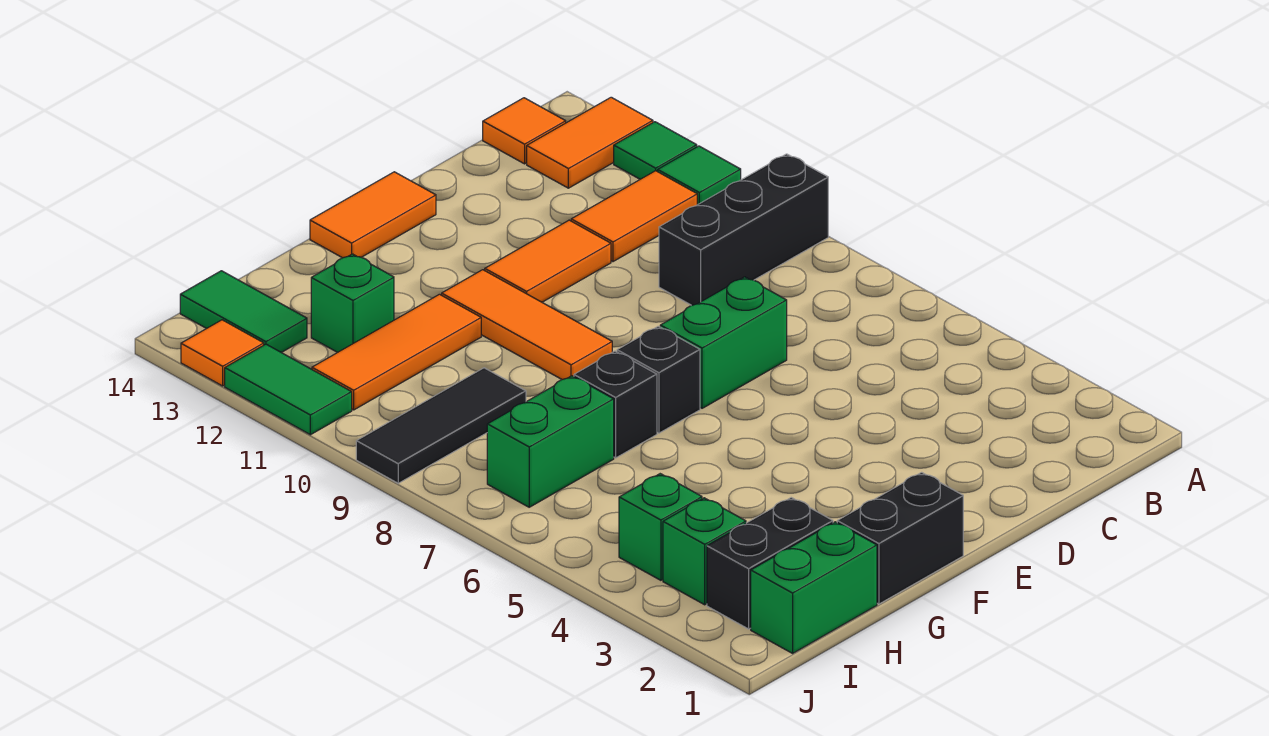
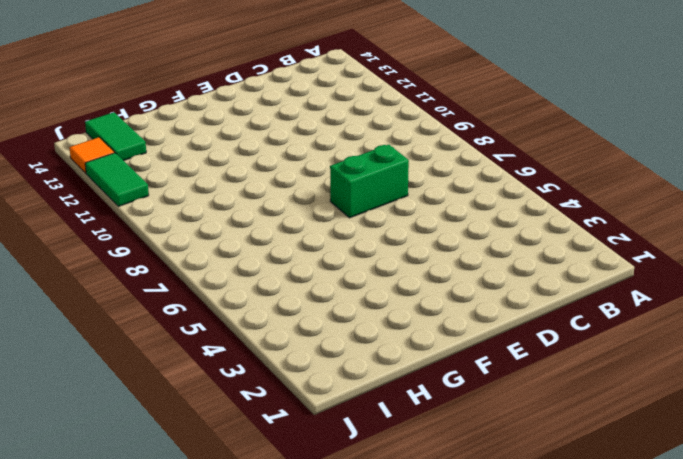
none -> black brick A9:C9 level 1
none -> green tile A11 level 1
none -> green tile A12 level 1

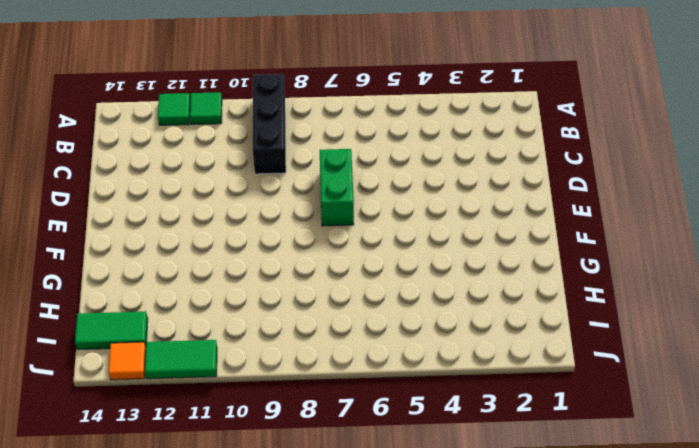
none -> orange tile A13:B13 level 1
none -> orange tile B11:C11 level 1
none -> orange tile B14 level 1

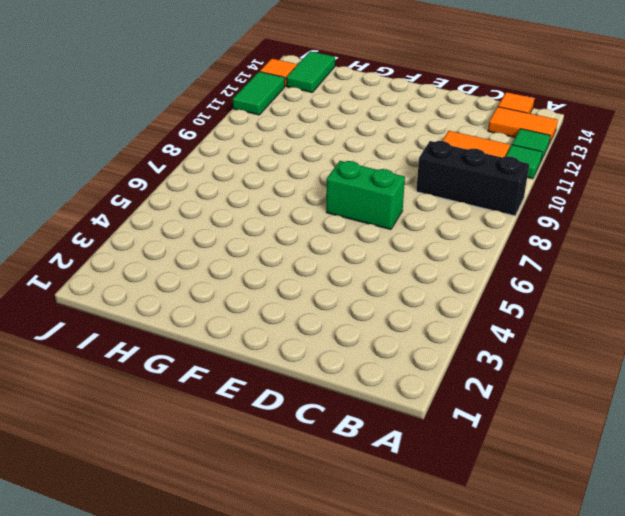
none -> orange tile D11:E11 level 1
none -> orange tile E14:F14 level 1
none -> black brick F1:G1 level 1

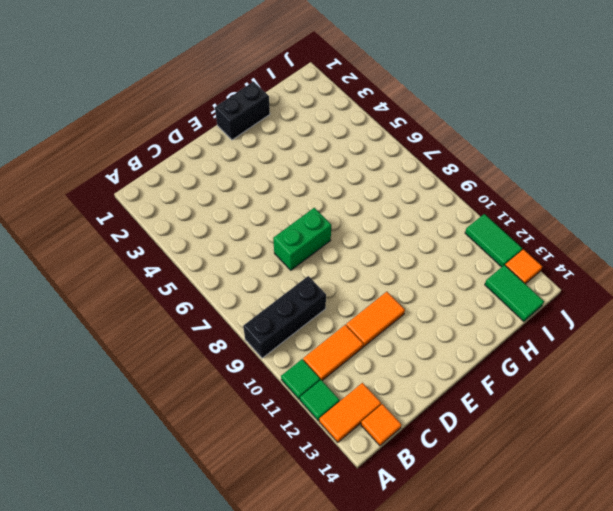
none -> orange tile E14:F14 level 1
none -> black brick F7 level 1
none -> orange tile F9:F11 level 1

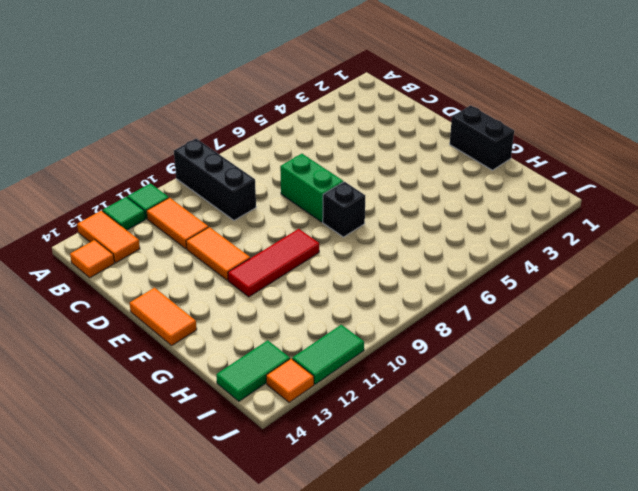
red tile F9:F11 level 1 -> orange tile F9:F11 level 1
none -> black brick G7 level 1
none -> orange tile G11:I11 level 1
none -> green brick H1:I1 level 1

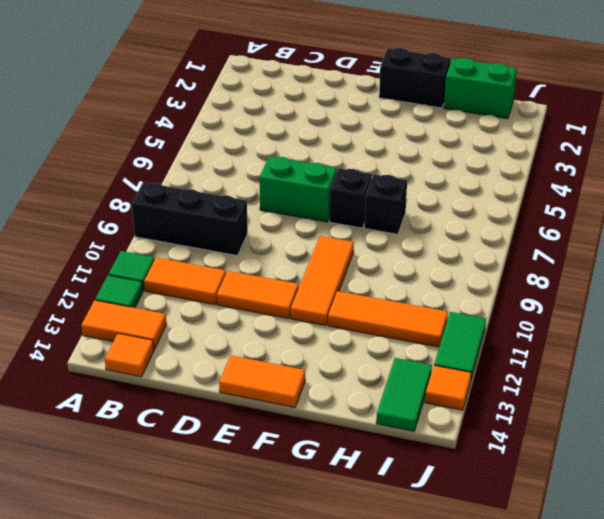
none -> black brick H2:I2 level 1
none -> green brick H7:I7 level 1
none -> black tile H9:J9 level 1

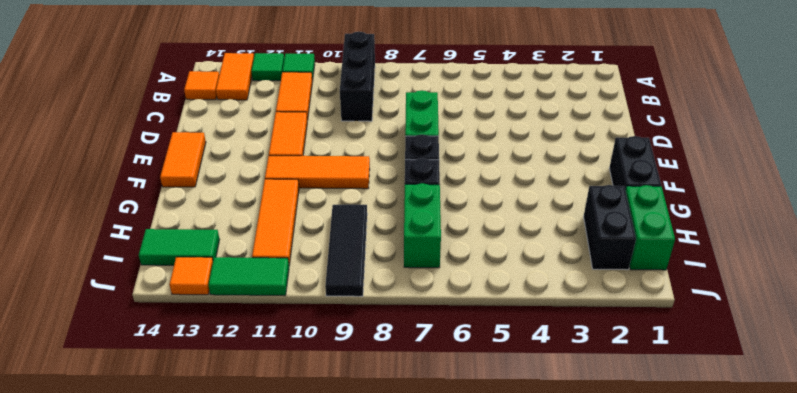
none -> green brick H12 level 1
none -> green brick I3 level 1
none -> green brick I4 level 1

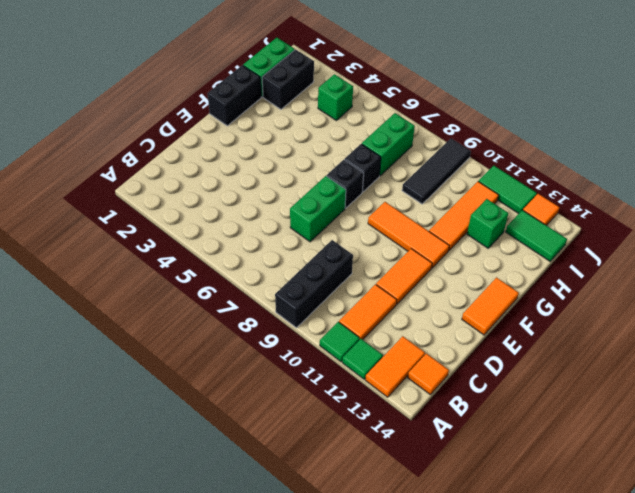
none -> green brick I3 level 1

